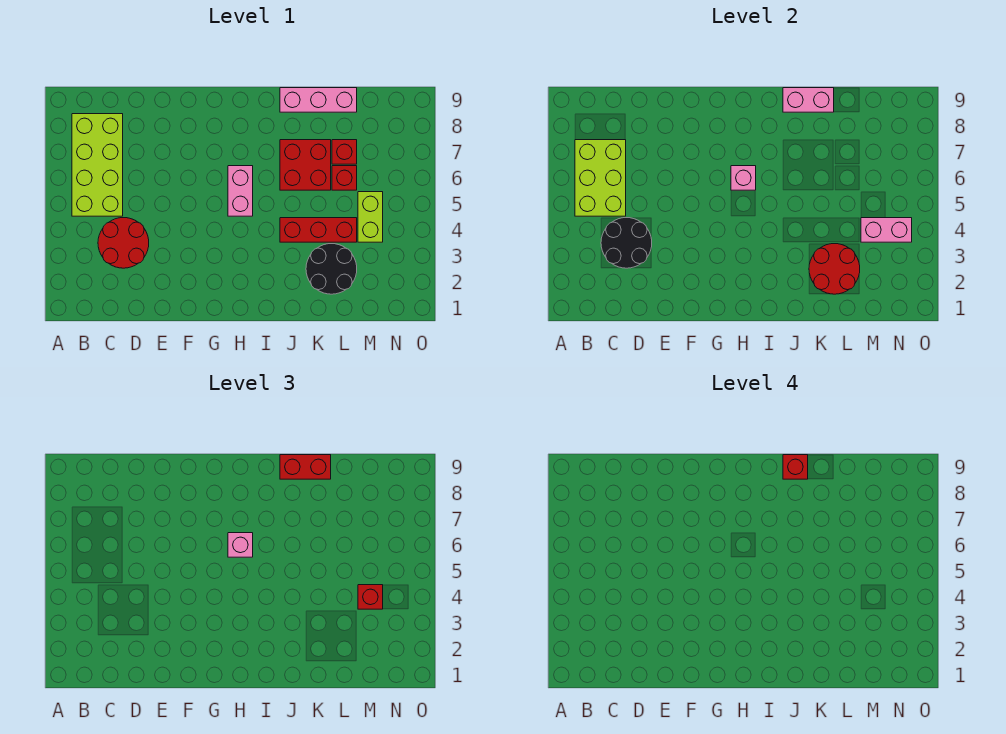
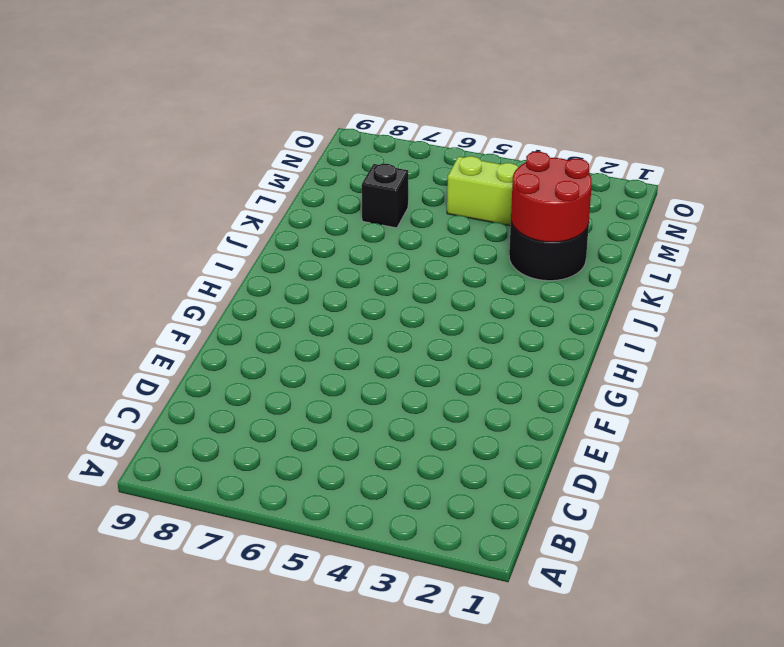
black brick L7 level 1 -> red brick L7 level 1
none -> lime brick B5:C8 level 1
none -> red round brick C3:D4 level 1
none -> pink brick H5:H6 level 1

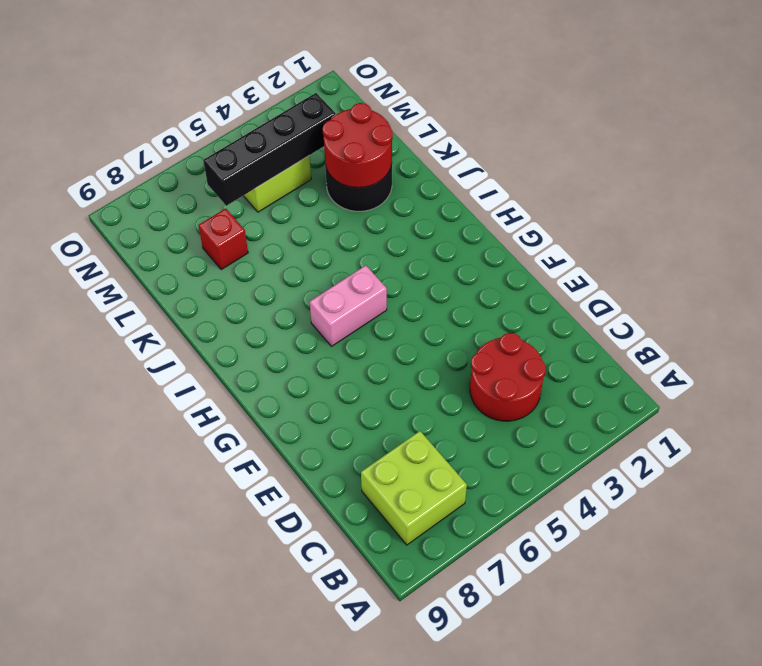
lime brick B7:C8 level 1 -> lime brick B5:C8 level 1
black brick M3:M6 level 2 -> pink brick M4:N4 level 2
none -> red brick J4:L4 level 1
none -> red brick J6:K7 level 1
none -> pink brick J9:L9 level 1

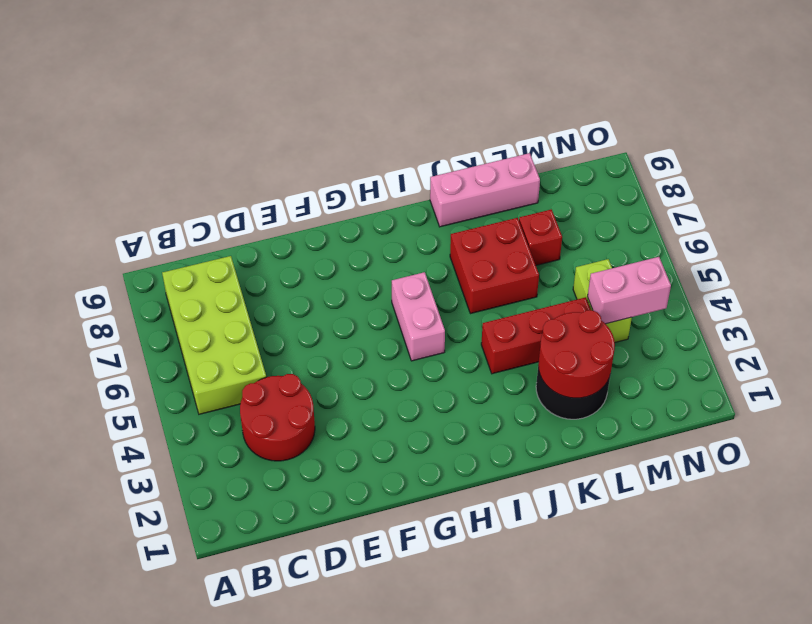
none -> red brick L6 level 1
none -> lime brick B5:C7 level 2
none -> black round brick C3:D4 level 2

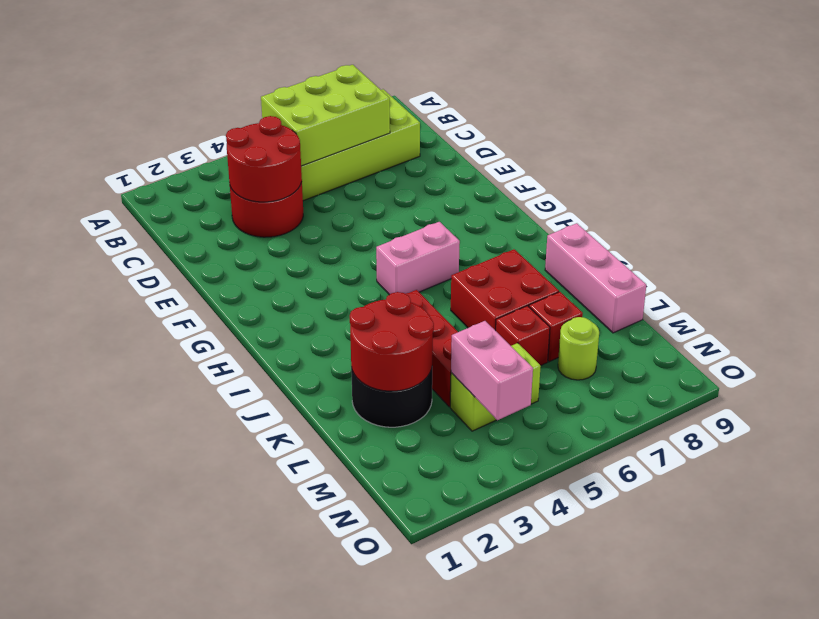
red round brick C3:D4 level 2 -> black round brick C3:D4 level 2
lime round brick M7 level 1 -> none
none -> pink brick H6 level 2
none -> pink brick J9:K9 level 2
none -> pink brick H6 level 3

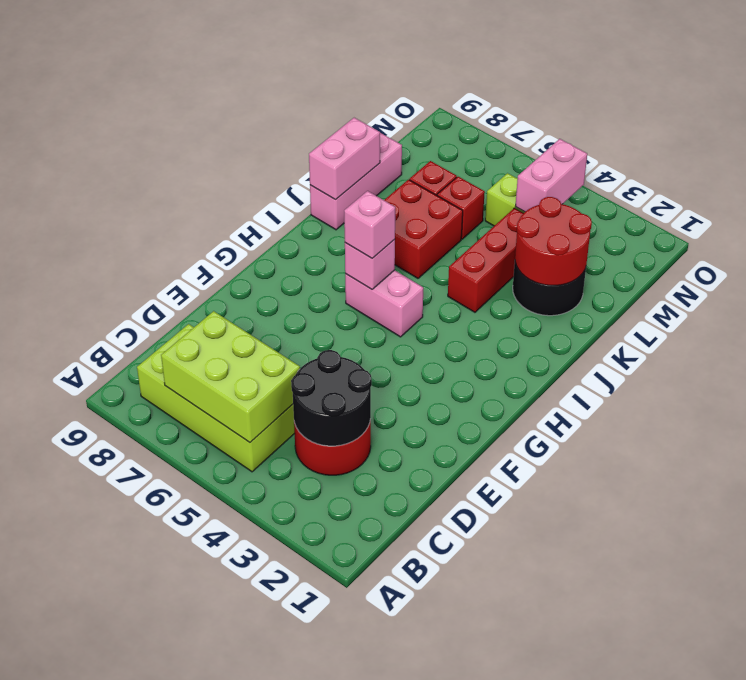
none -> red brick J9:K9 level 3
none -> red brick M4 level 3
none -> red brick J9 level 4

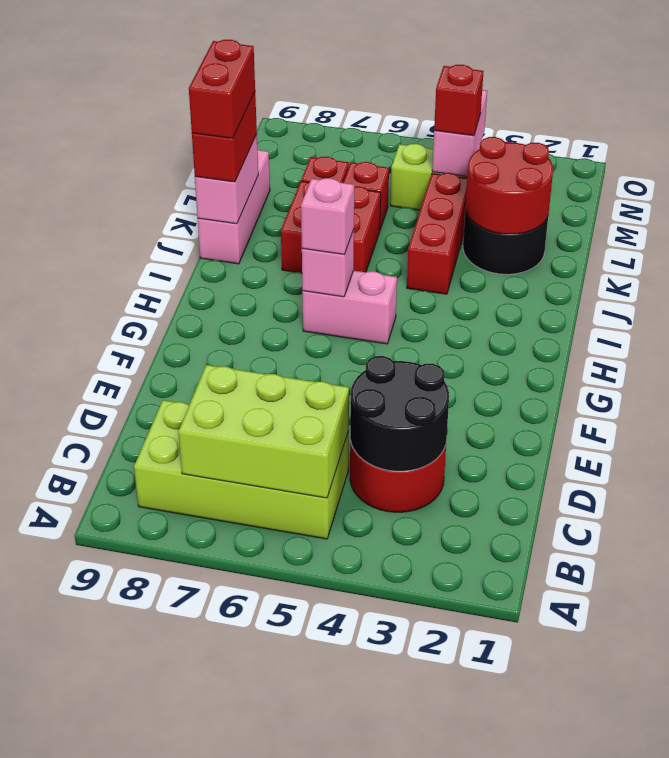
red brick J9:K9 level 4 -> red brick J9 level 4

